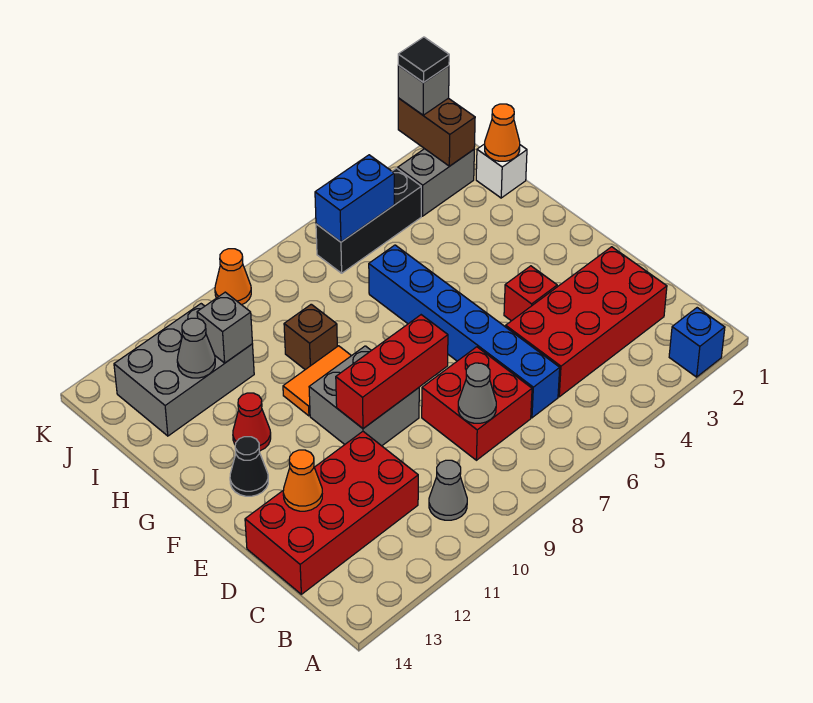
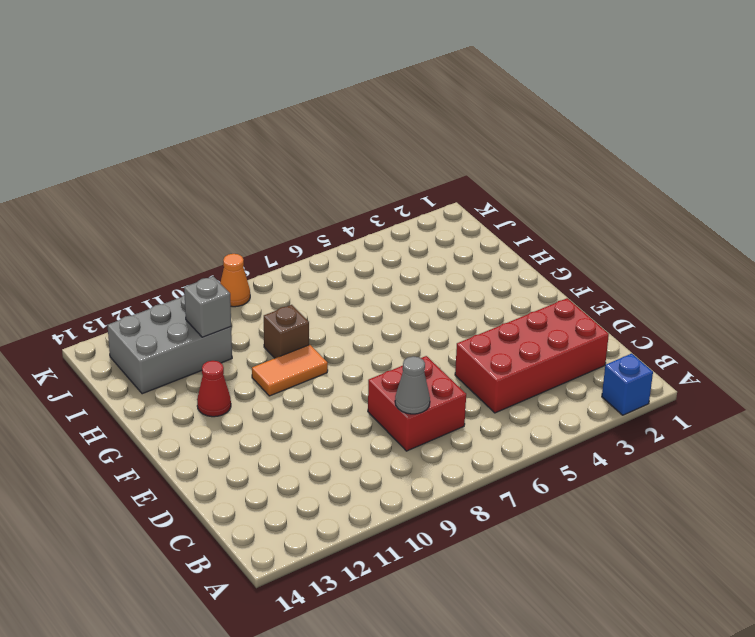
none -> grey cone B10 level 1
none -> blue brick C6:H6 level 1
none -> red brick C11:D14 level 1

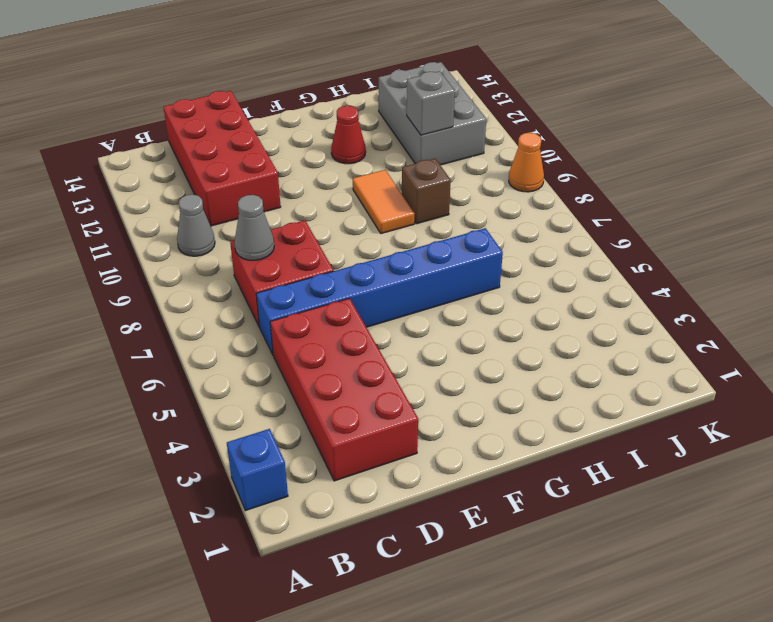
none -> red brick E4 level 1
none -> grey brick E9:F10 level 1
none -> black cone F13 level 1

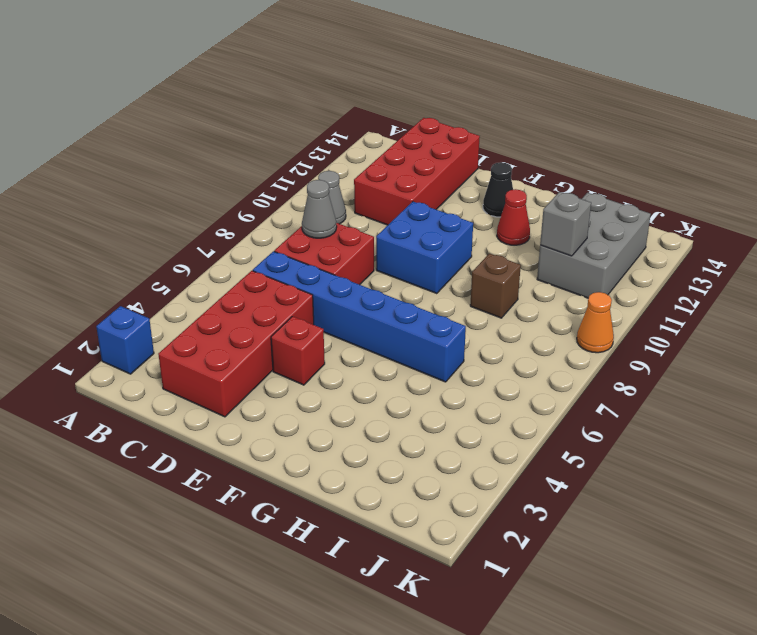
blue brick E9:F10 level 1 -> grey brick E9:F10 level 1
none -> orange tile G9:G10 level 1
none -> white brick I1 level 1
none -> grey brick J2:J3 level 1

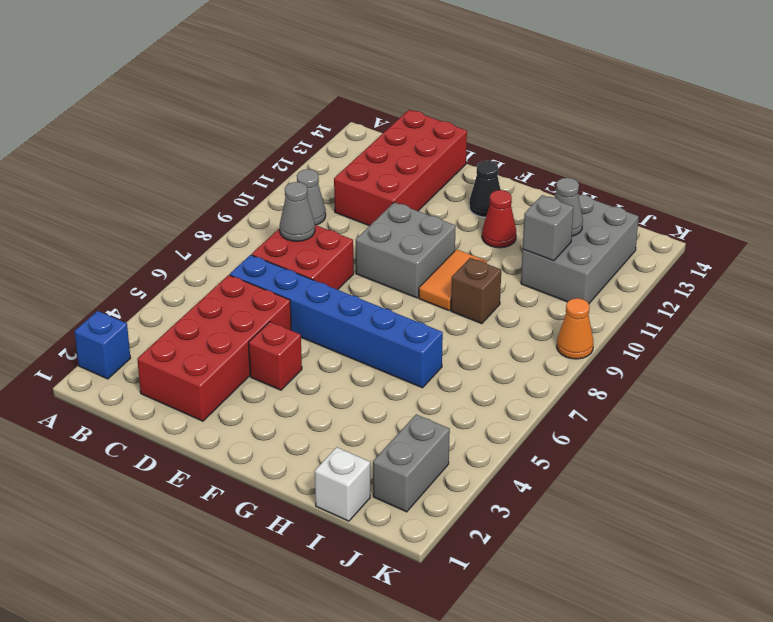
none -> black brick J4:J6 level 1
none -> orange cone D13 level 2
none -> red brick E8:E10 level 2

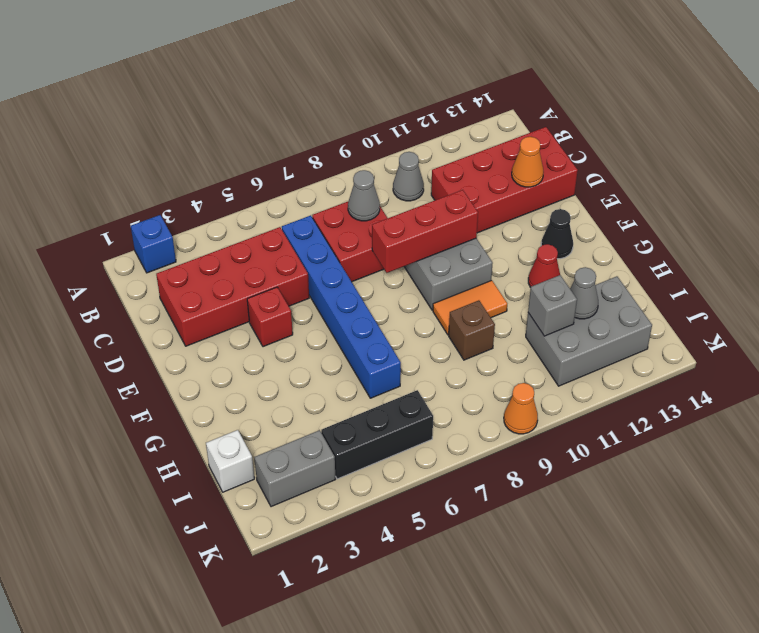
none -> orange cone I1 level 2
none -> brown brick J2:K2 level 2
none -> blue brick J5:J6 level 2

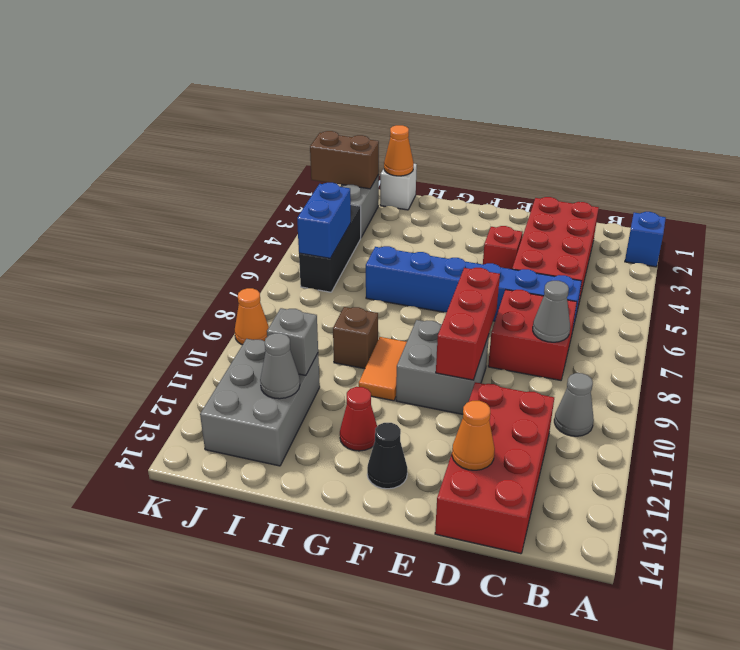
none -> grey brick K2 level 3
none -> black tile K2 level 4

